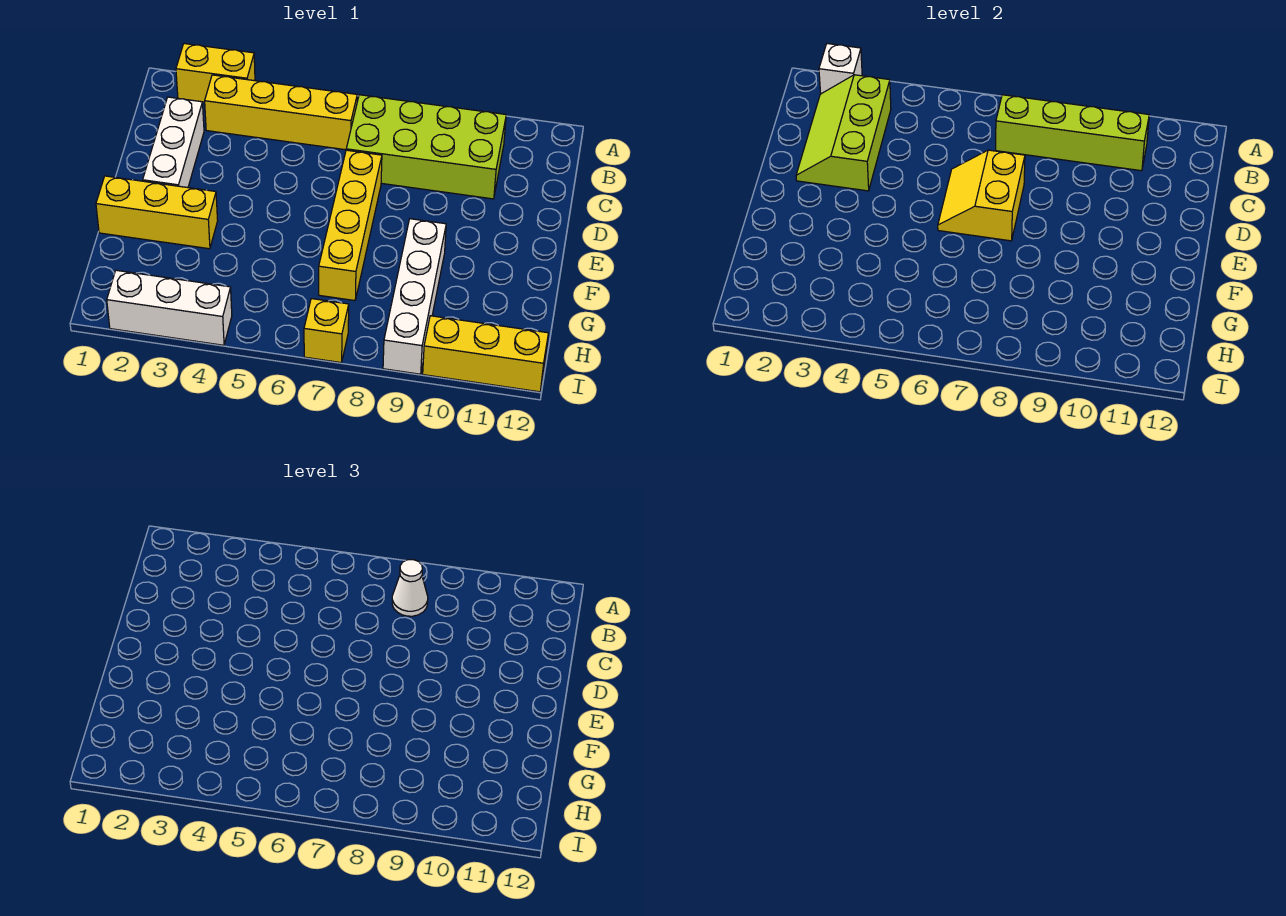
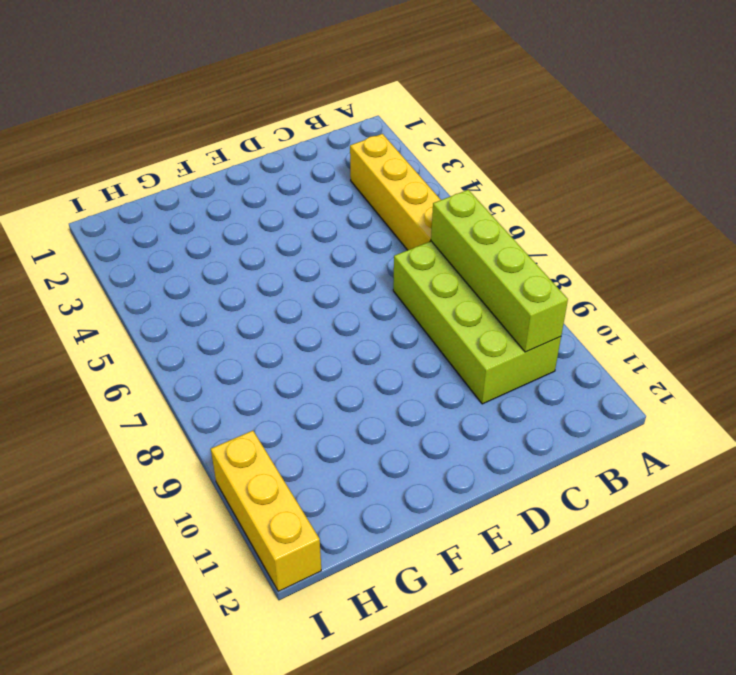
none -> yellow brick A2:A3 level 1
none -> white brick C2:E2 level 1
none -> yellow brick D7:G7 level 1

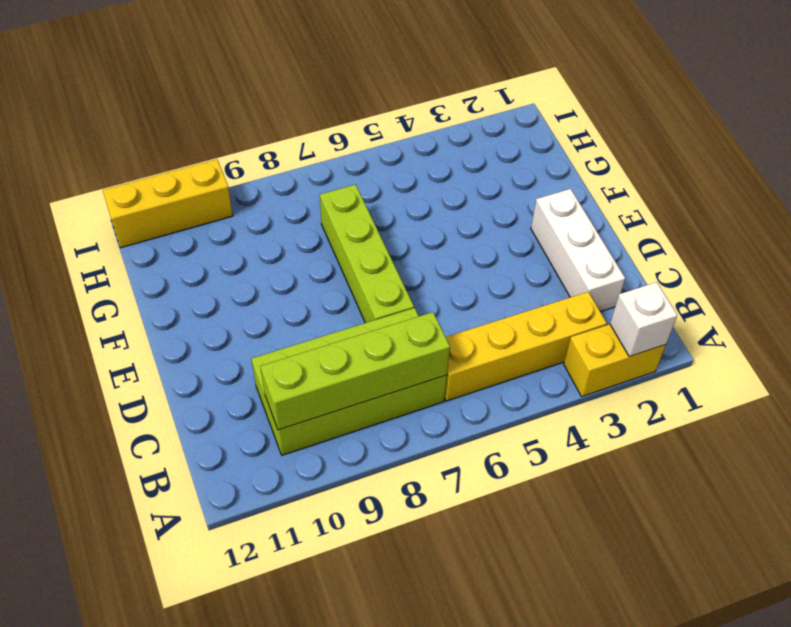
lime brick D7:G7 level 1 -> yellow brick D7:G7 level 1
none -> yellow brick F1:F3 level 1
none -> white brick F9:I9 level 1
none -> white brick I2:I4 level 1

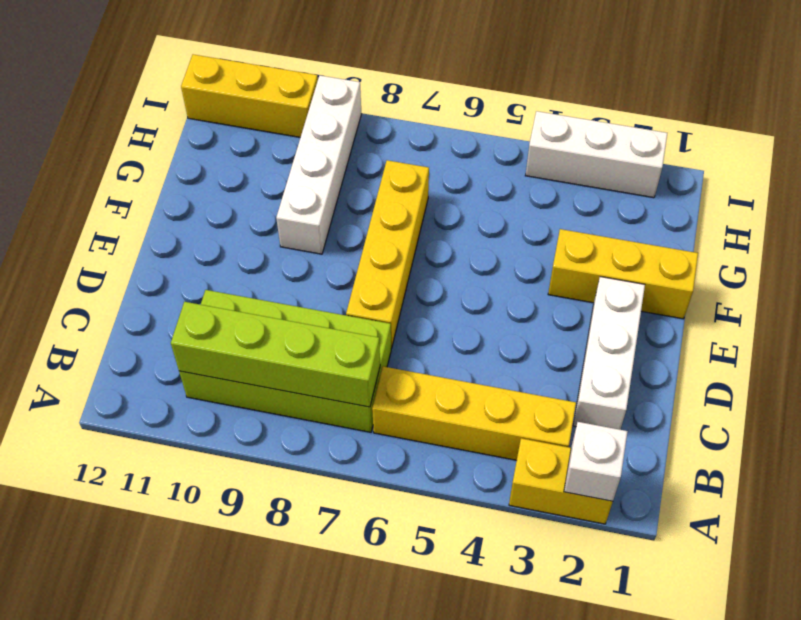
none -> yellow brick I7 level 1
none -> lime slope B2:D3 level 2 top 3
none -> yellow slope D6:E7 level 2 top 7

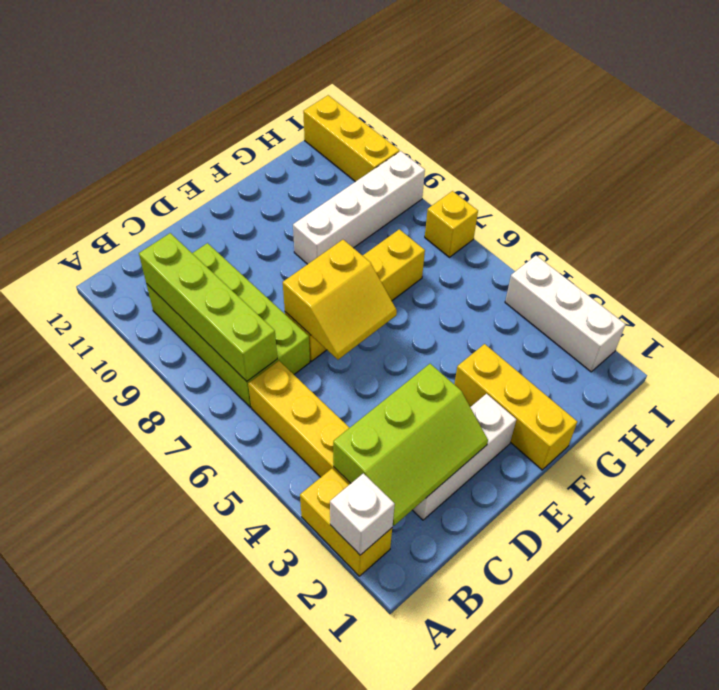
none -> white cone B8 level 3

